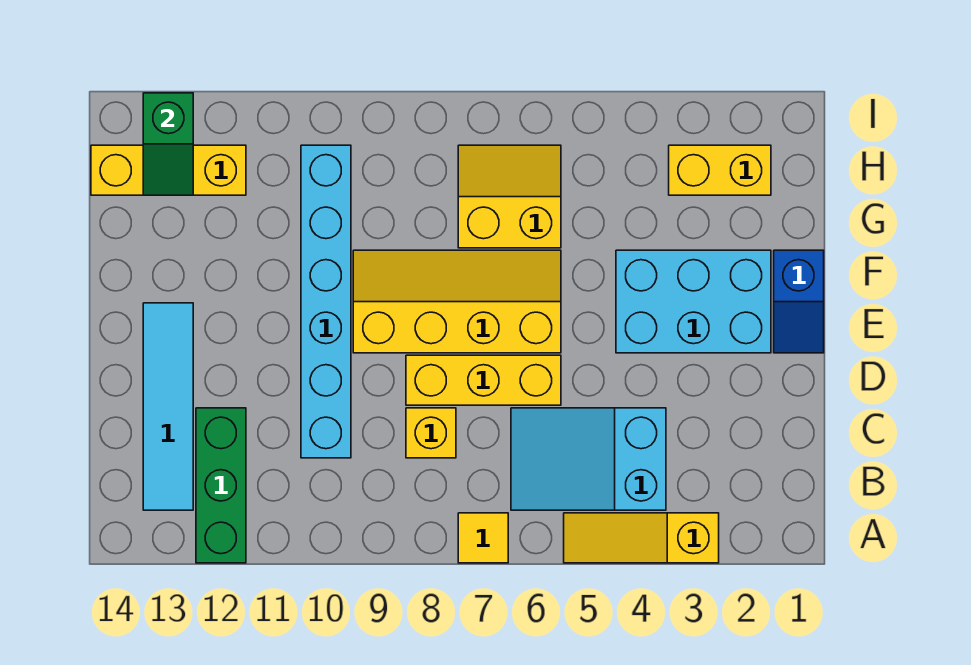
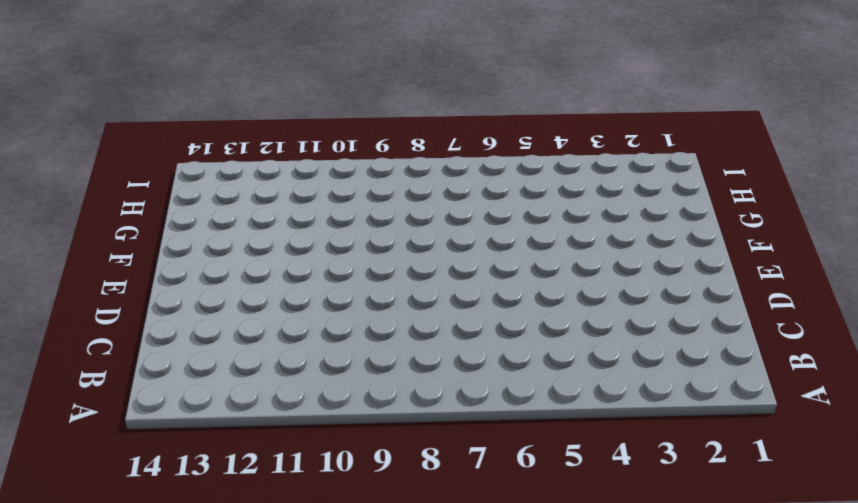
none -> yellow slope A3:A5 level 1 top 3
none -> yellow tile A7 level 1
none -> green brick A12:C12 level 1

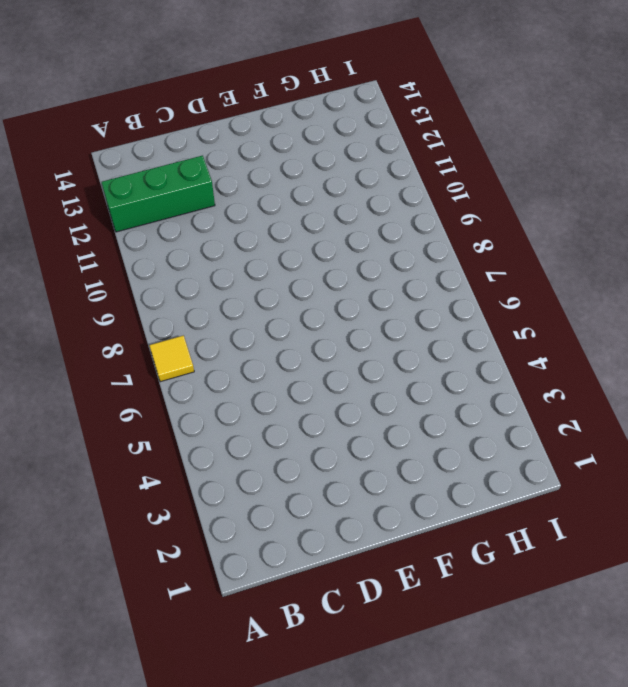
none -> yellow slope A3:A5 level 1 top 3
none -> cyan slope B4:C6 level 1 top 4
none -> cyan tile B13:E13 level 1

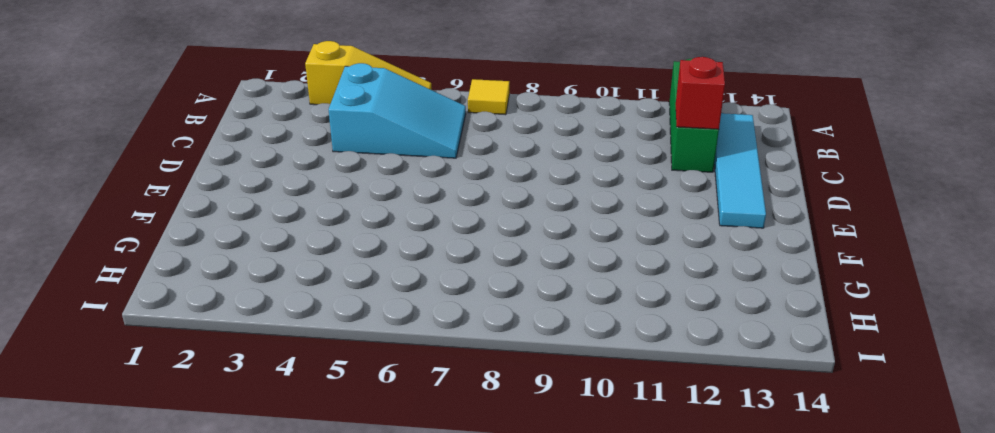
red brick C12 level 2 -> none
none -> yellow brick C8 level 1
none -> cyan brick C10:H10 level 1
none -> yellow brick D6:D8 level 1

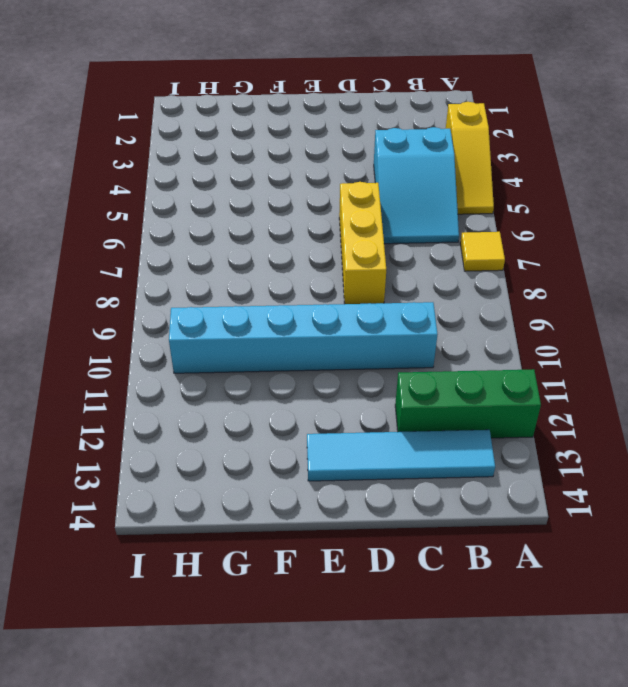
none -> yellow brick C8 level 1
none -> blue slope E1:F1 level 1 top F
none -> cyan brick E2:F4 level 1

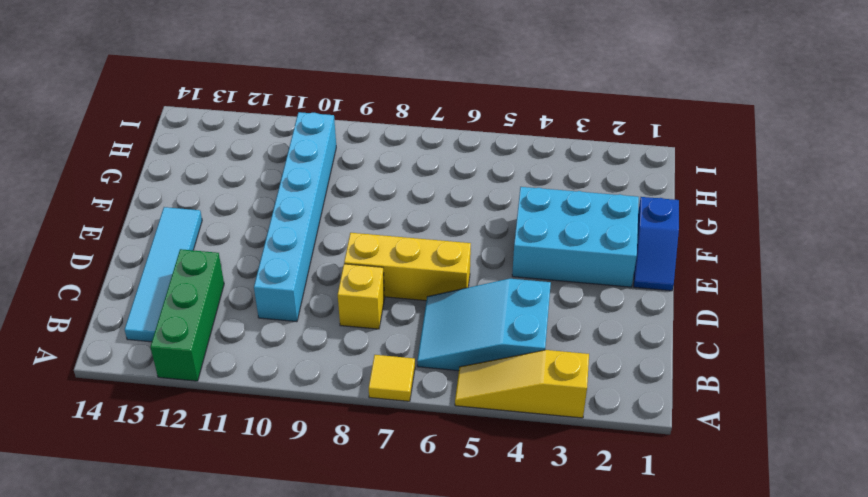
none -> yellow slope E6:F9 level 1 top E
none -> yellow slope G6:H7 level 1 top G
none -> yellow brick H2:H3 level 1

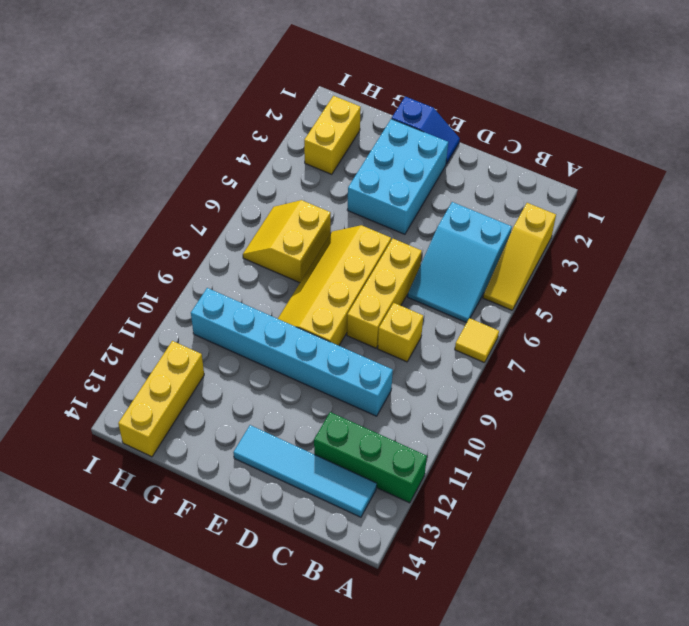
none -> green slope H13:I13 level 2 top I

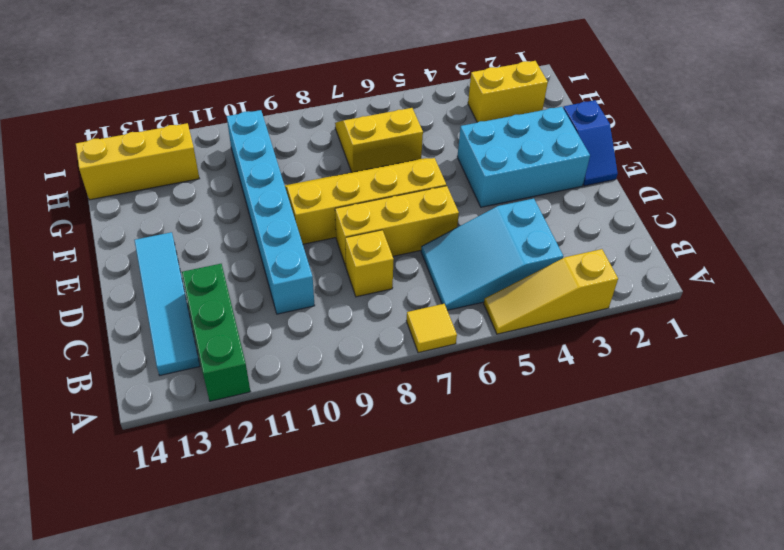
none -> green slope H13:I13 level 2 top I

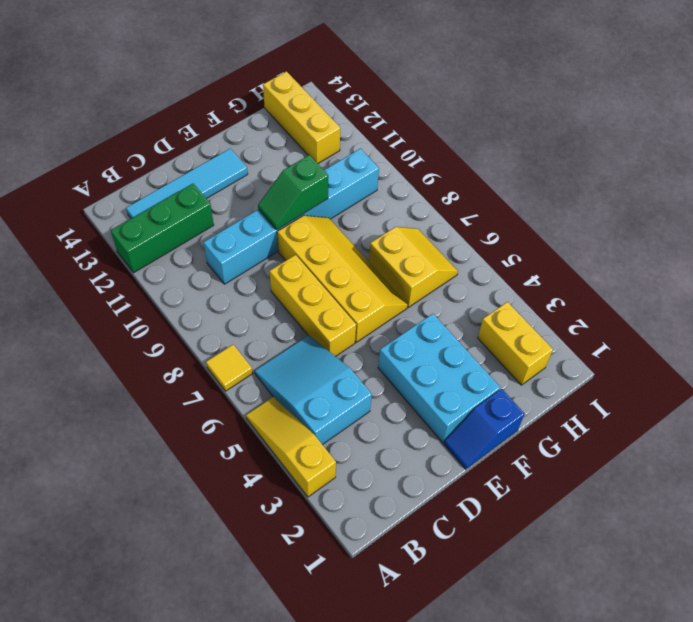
green slope E10:F10 level 2 top F -> green slope H13:I13 level 2 top I
none -> yellow brick C8 level 1

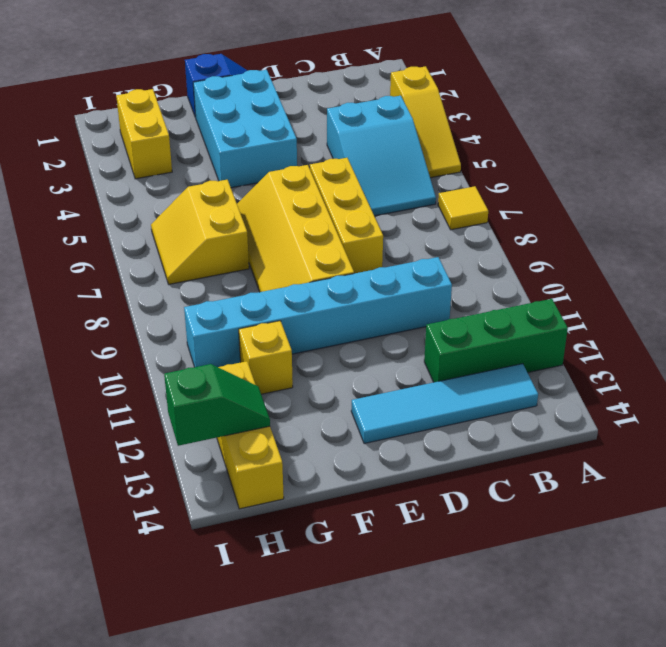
yellow brick G11 level 1 -> yellow brick C8 level 1

